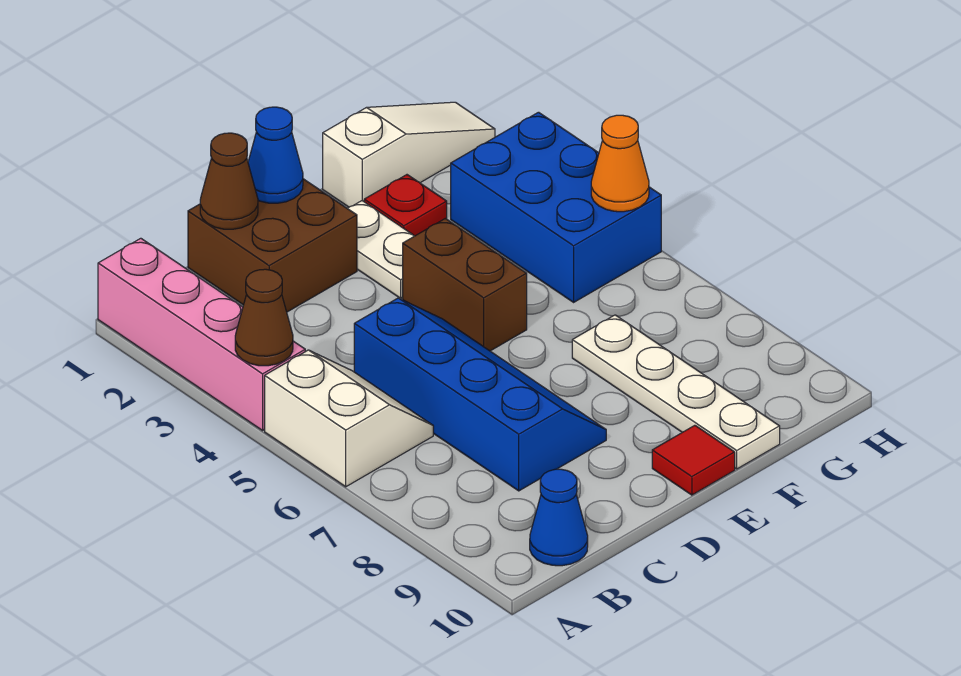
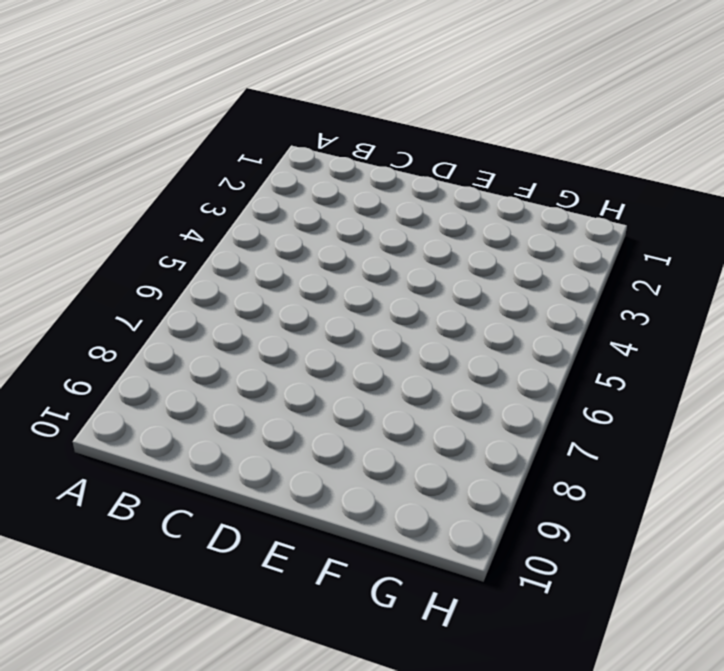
none -> pink brick A1:A4 level 1
none -> white slope A5:B6 level 1 top A
none -> blue cone B10 level 1

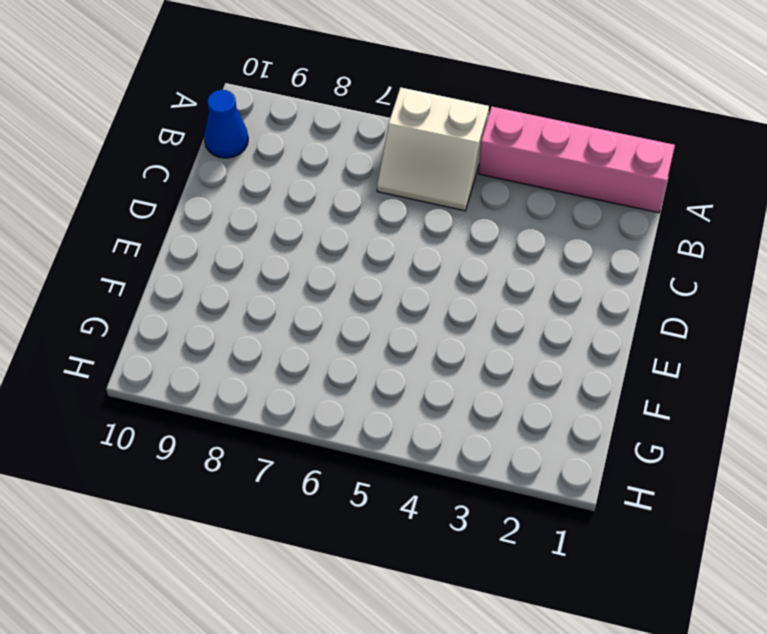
none -> brown brick C1:D2 level 1
none -> blue slope C5:D8 level 1 top C
none -> white plate E2:E3 level 1

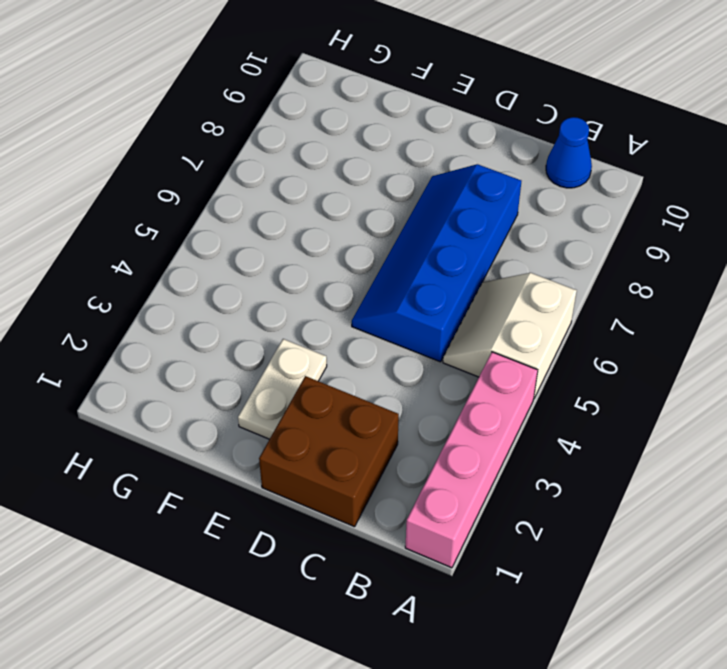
none -> brown brick E4:E5 level 1
none -> red tile E10 level 1
none -> white slope F1:H1 level 1 top F

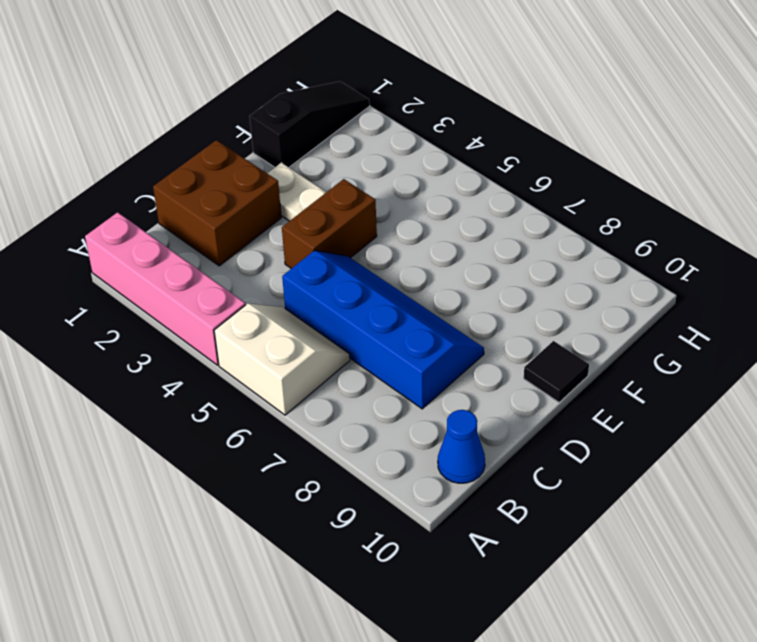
brown brick D4:E4 level 1 -> brown brick E4:E5 level 1
black tile E10 level 1 -> red tile E10 level 1
black slope F1:H1 level 1 top F -> white slope F1:H1 level 1 top F
none -> red plate F2 level 1
none -> white plate F7:F10 level 1
none -> blue brick G3:H5 level 1

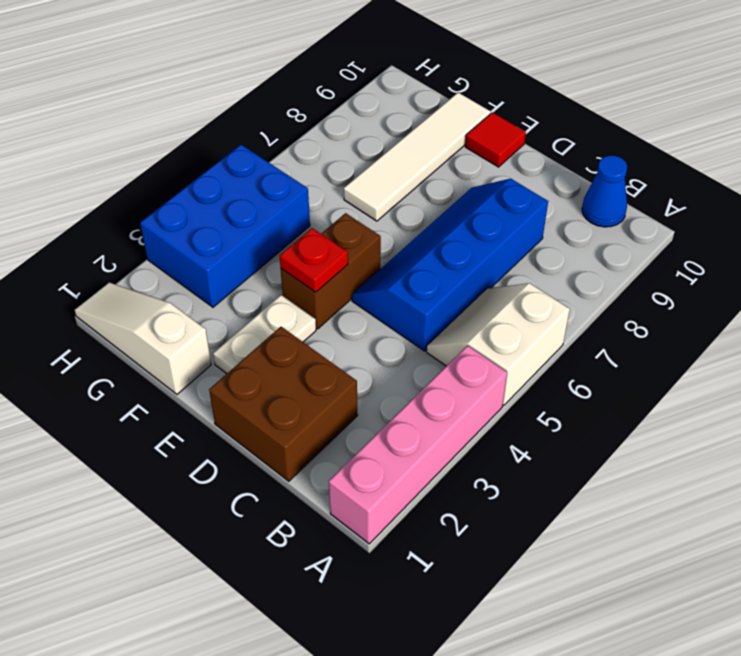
red plate E4 level 2 -> red plate F2 level 1
white tile F7:F10 level 1 -> white plate F7:F10 level 1
none -> brown cone A4 level 2
none -> brown cone C1 level 2
none -> blue cone D1 level 2

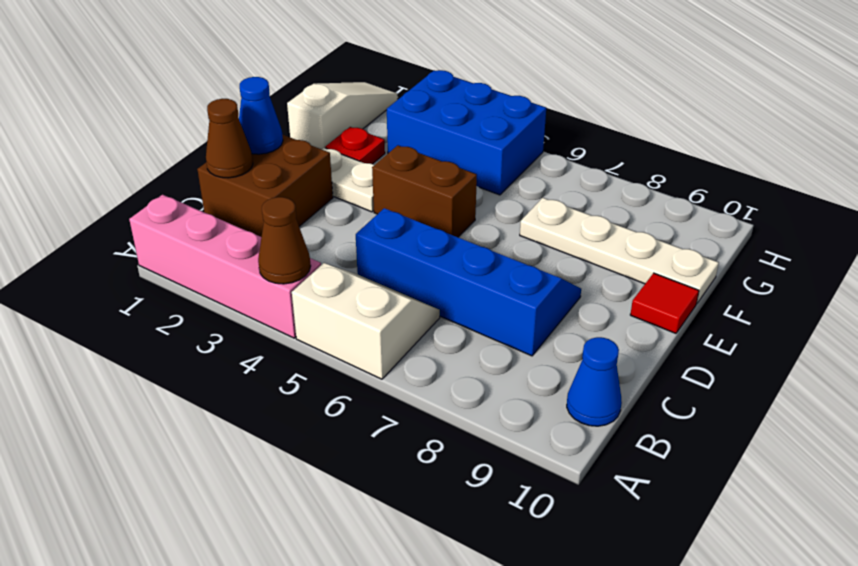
none -> orange cone H5 level 2

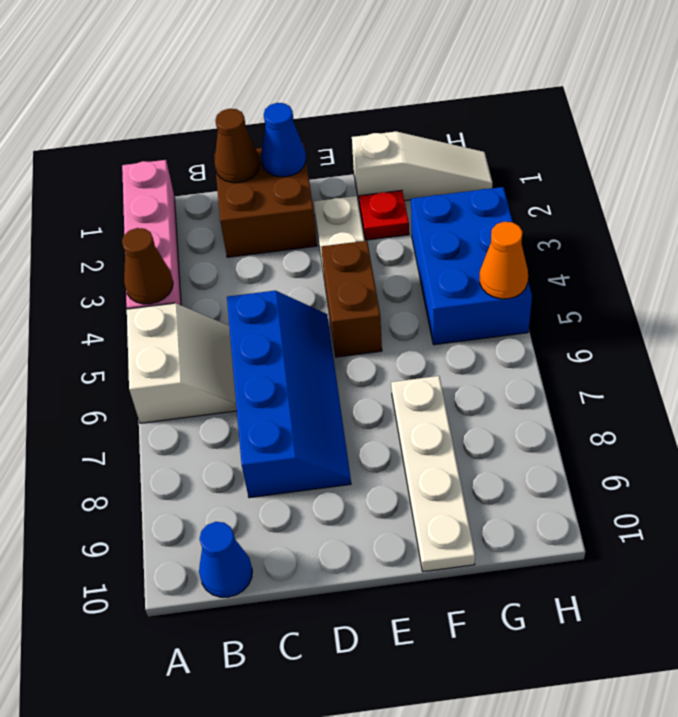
none -> red tile E10 level 1

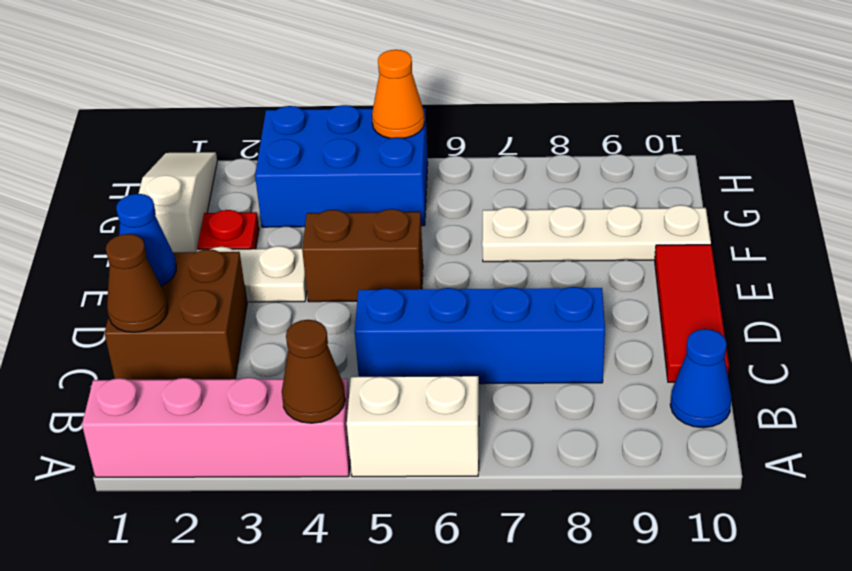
red tile C10:E10 level 1 -> red tile E10 level 1

